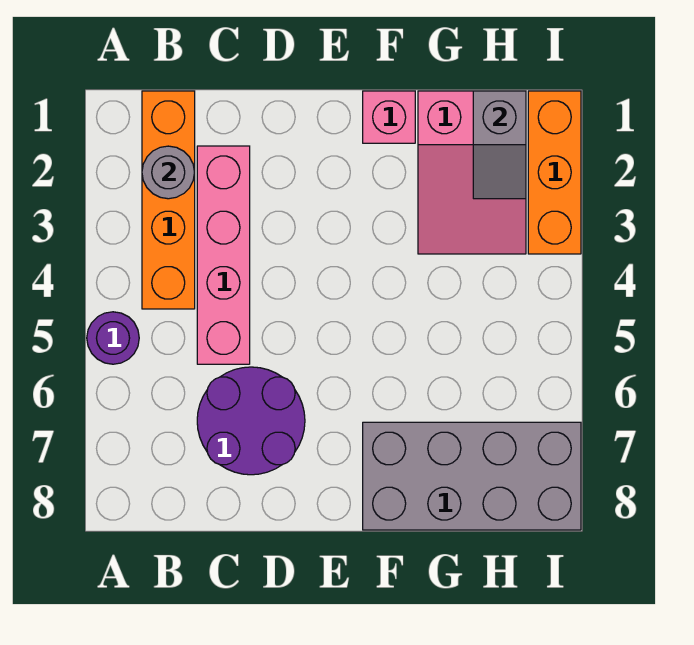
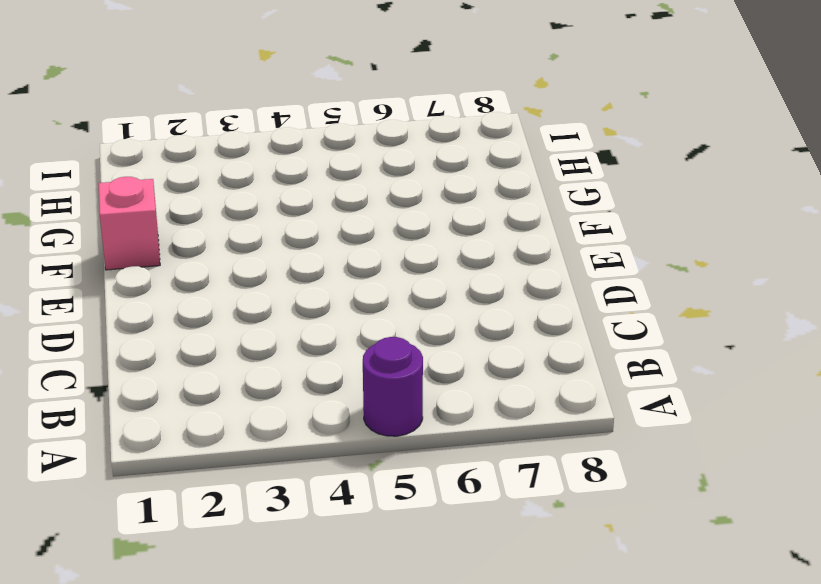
none -> orange brick B1:B4 level 1
none -> pink brick C2:C5 level 1

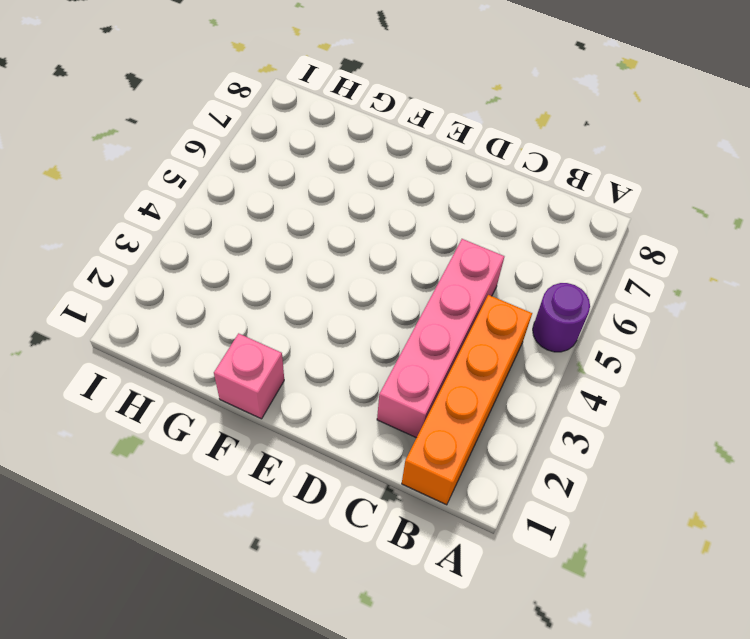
none -> purple round brick C6:D7 level 1
none -> grey brick F7:I8 level 1

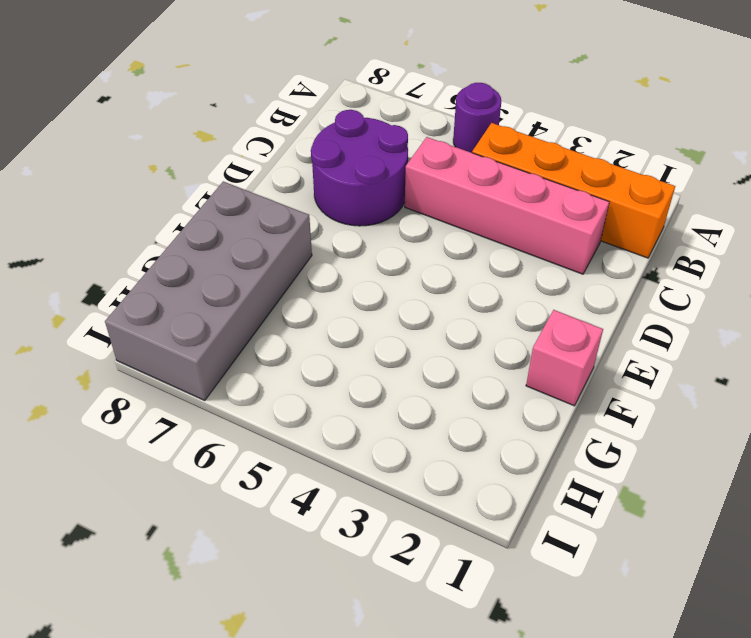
none -> pink slope G1:H3 level 1 top 1
none -> orange brick I1:I3 level 1

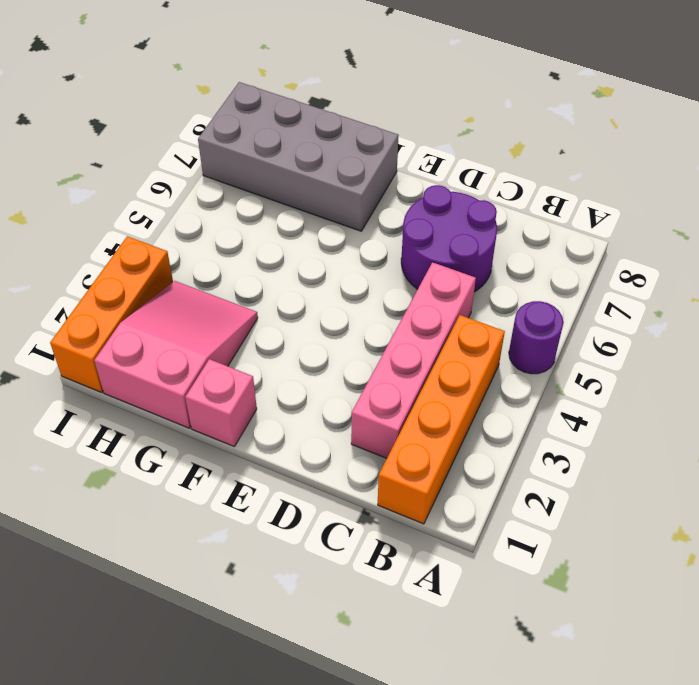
none -> grey round brick B2 level 2
none -> grey slope H1:H2 level 2 top 1

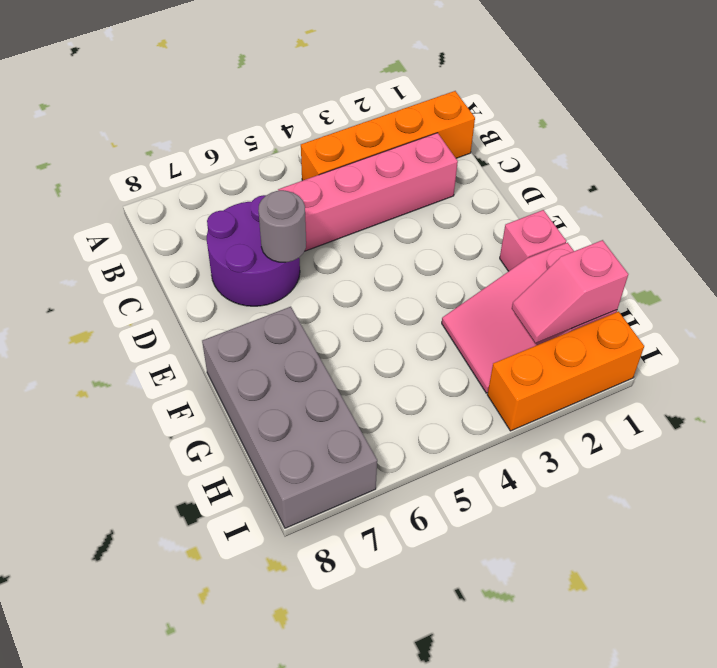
grey round brick D6 level 2 -> grey round brick B2 level 2
pink slope H1:H2 level 2 top 1 -> grey slope H1:H2 level 2 top 1
none -> purple round brick A5 level 1

